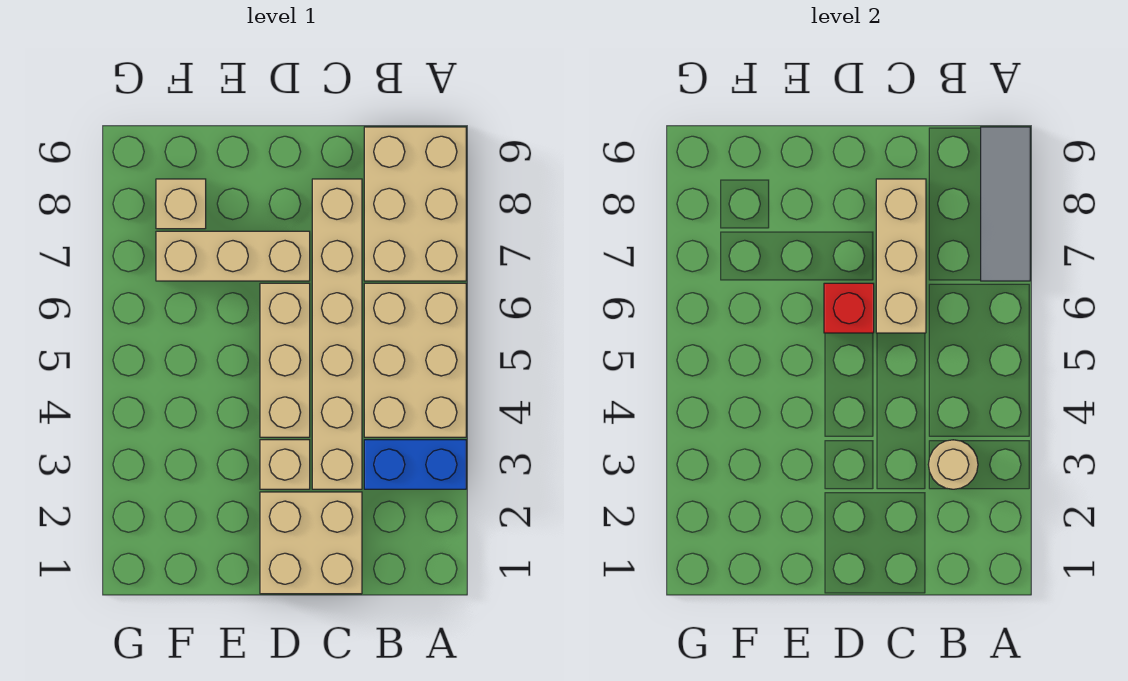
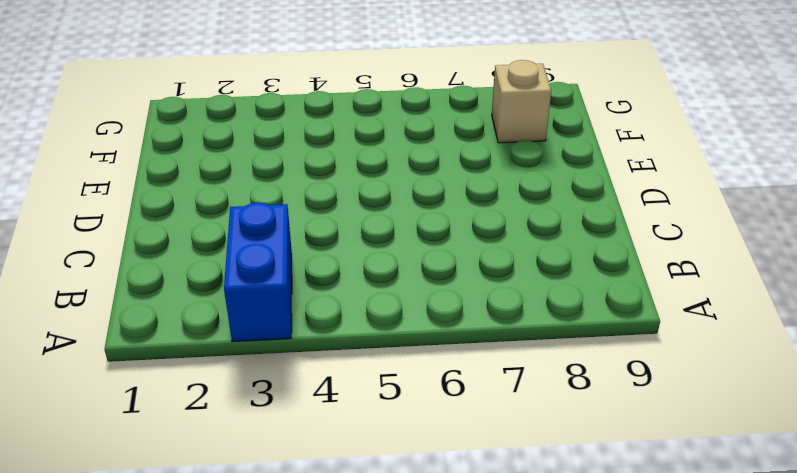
none -> tan brick A4:B6 level 1
none -> tan brick A7:B9 level 1
none -> tan brick C1:D2 level 1

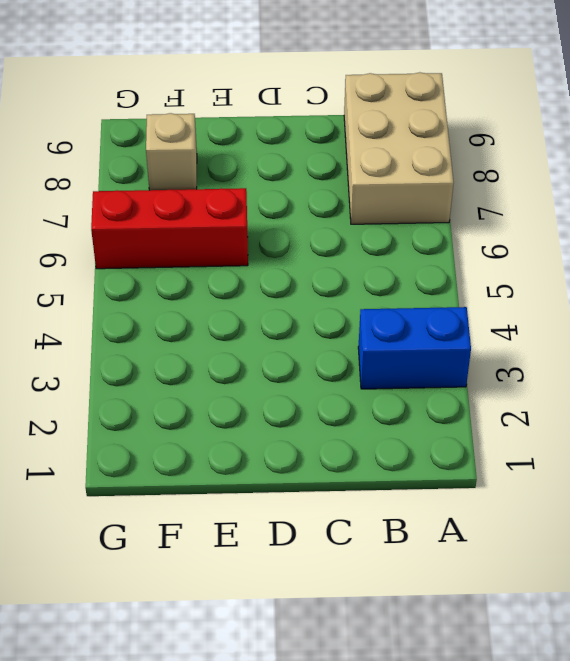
red brick E6:G6 level 1 -> none
none -> tan brick A4:B6 level 1
none -> tan brick C1:D2 level 1
none -> tan brick C3:C8 level 1

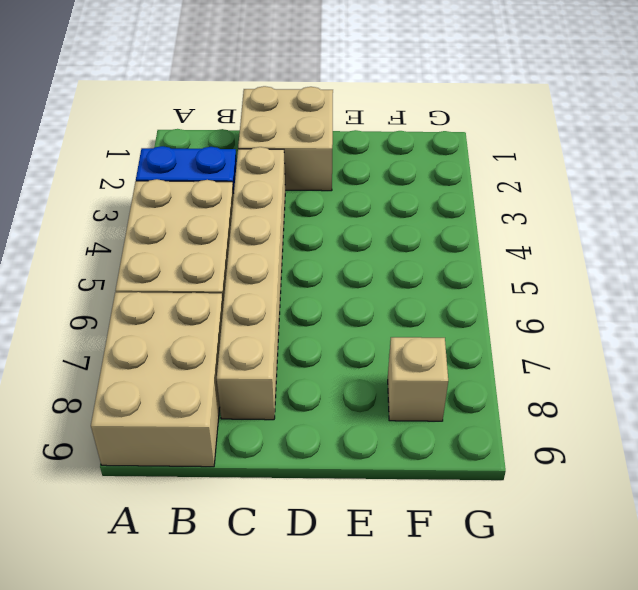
none -> tan brick D3 level 1
none -> tan brick D4:D6 level 1
none -> tan brick D7:F7 level 1

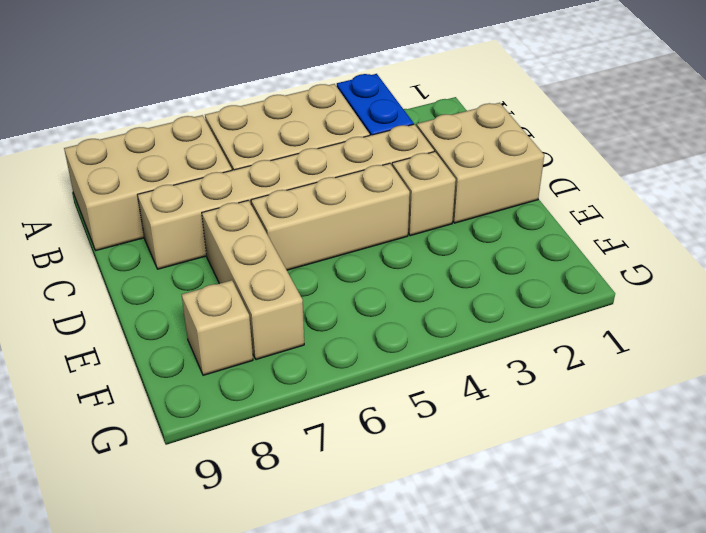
none -> grey tile A7:A9 level 2
none -> tan round brick B3 level 2
none -> tan brick C6:C8 level 2

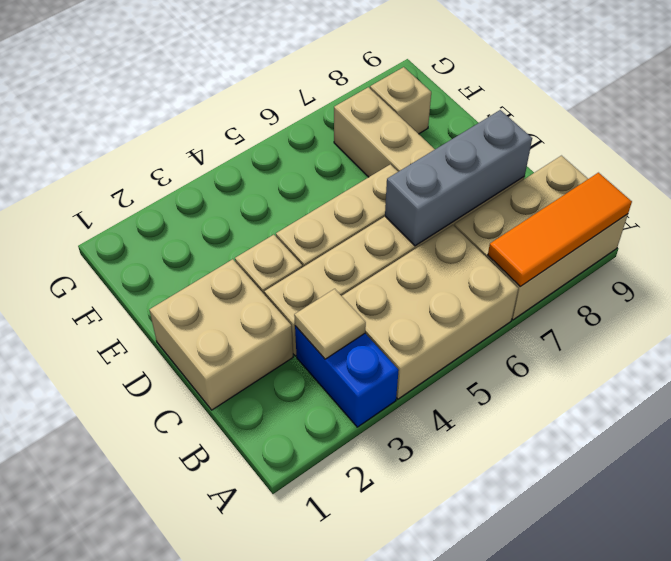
orange tile A7:A9 level 2 -> grey tile A7:A9 level 2
tan tile B3 level 2 -> tan round brick B3 level 2
grey brick C6:C8 level 2 -> tan brick C6:C8 level 2
none -> red brick D6 level 2

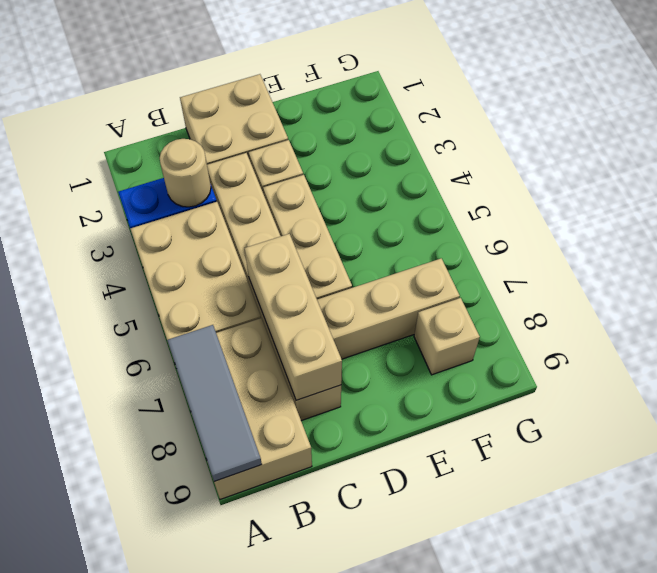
none -> red brick D6 level 2

